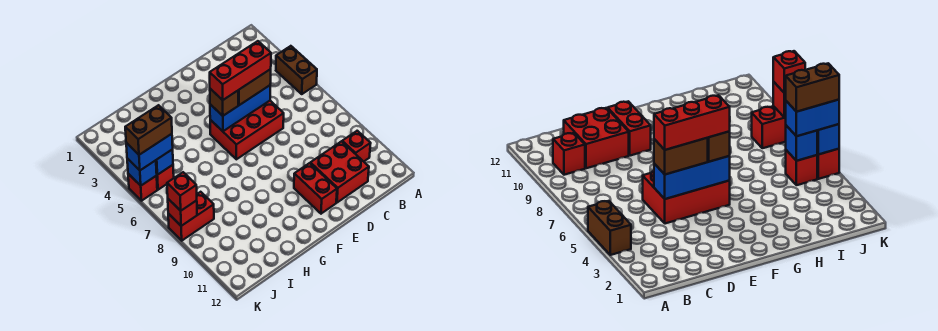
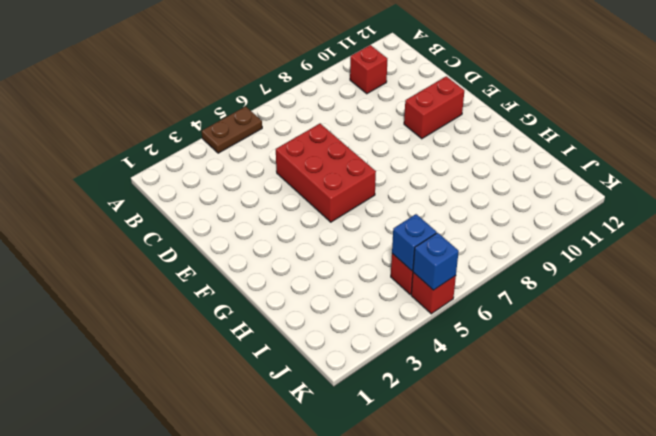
brown plate A4:A5 level 1 -> brown brick A4:A5 level 1
none -> red brick C10:D11 level 1
none -> red brick J8:K8 level 1
none -> blue brick D5:F5 level 2

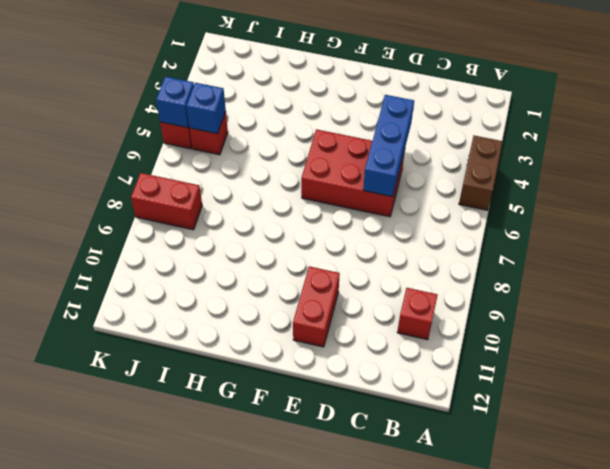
blue brick D4:D6 level 2 -> blue brick D5:F5 level 2
none -> red brick C10:D11 level 1
none -> red brick K8 level 2
none -> brown brick D5:E5 level 3

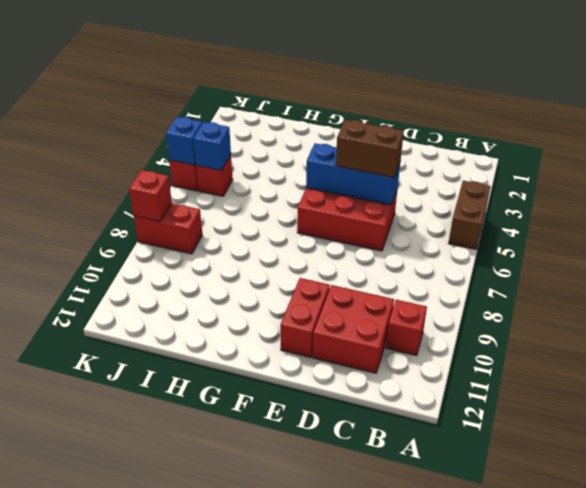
none -> brown brick F5 level 3
none -> blue brick J5:K5 level 3
none -> red brick K8 level 3

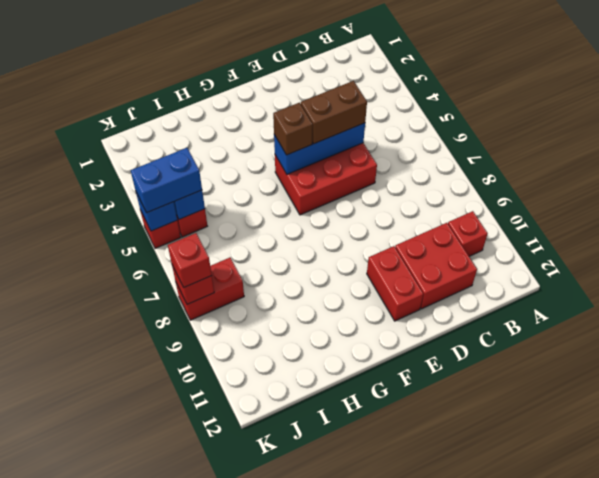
none -> brown brick A4:A5 level 1
none -> red brick D5:F5 level 4
none -> brown brick J5:K5 level 4

